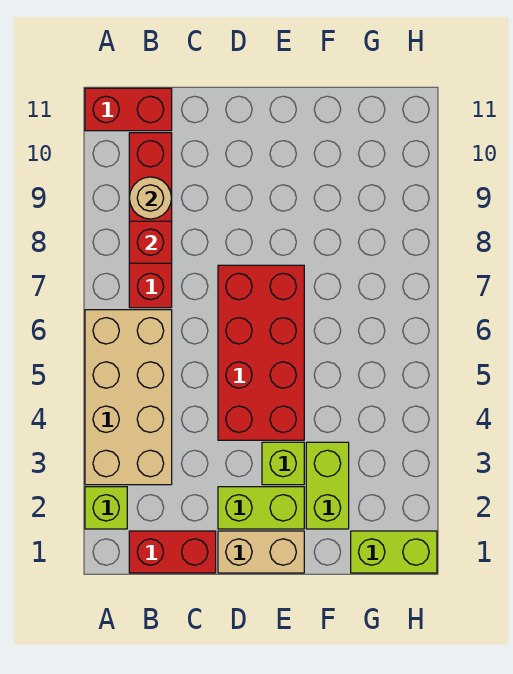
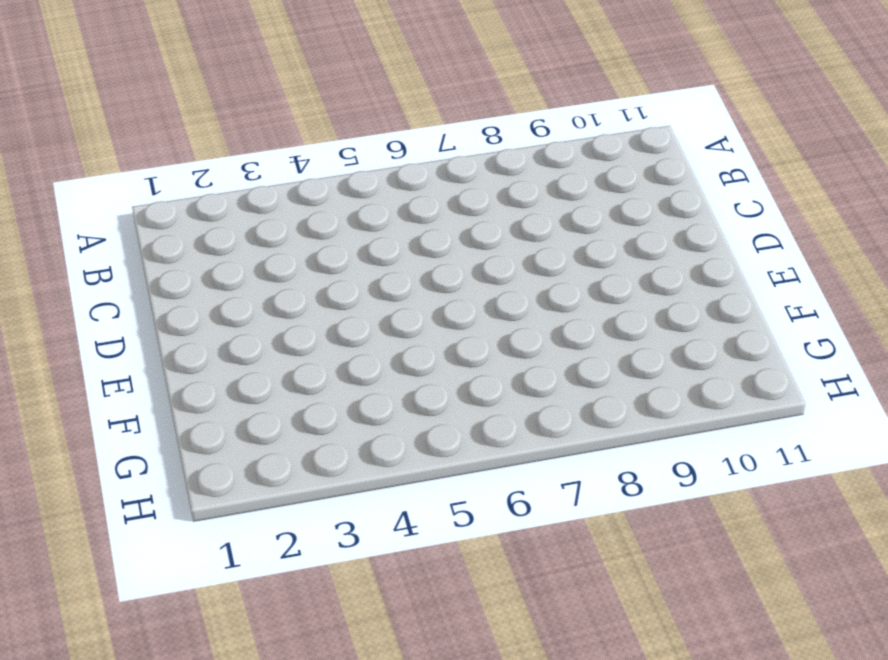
none -> lime brick A2 level 1
none -> tan brick A3:B6 level 1
none -> red brick A11:B11 level 1

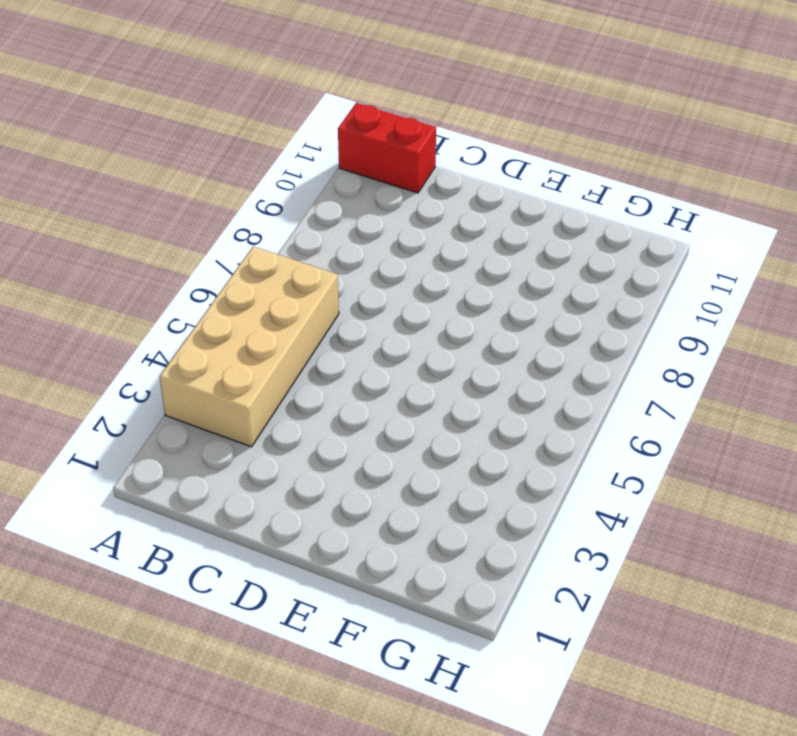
none -> lime brick A2 level 1
none -> red brick B1:C1 level 1
none -> red brick B7:B10 level 1

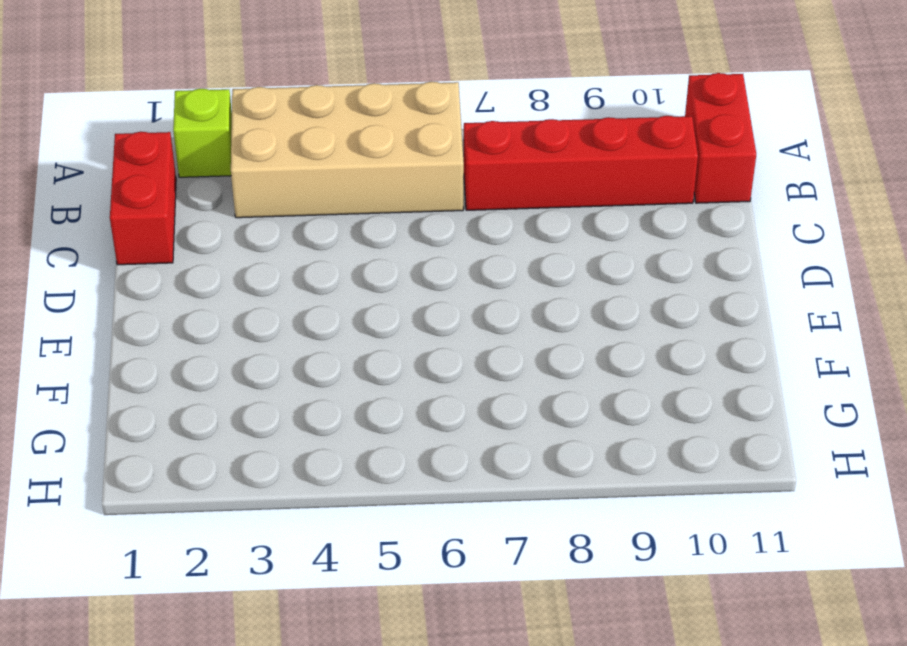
none -> tan brick D1:E1 level 1
none -> lime brick D2:E2 level 1
none -> red brick D4:E7 level 1

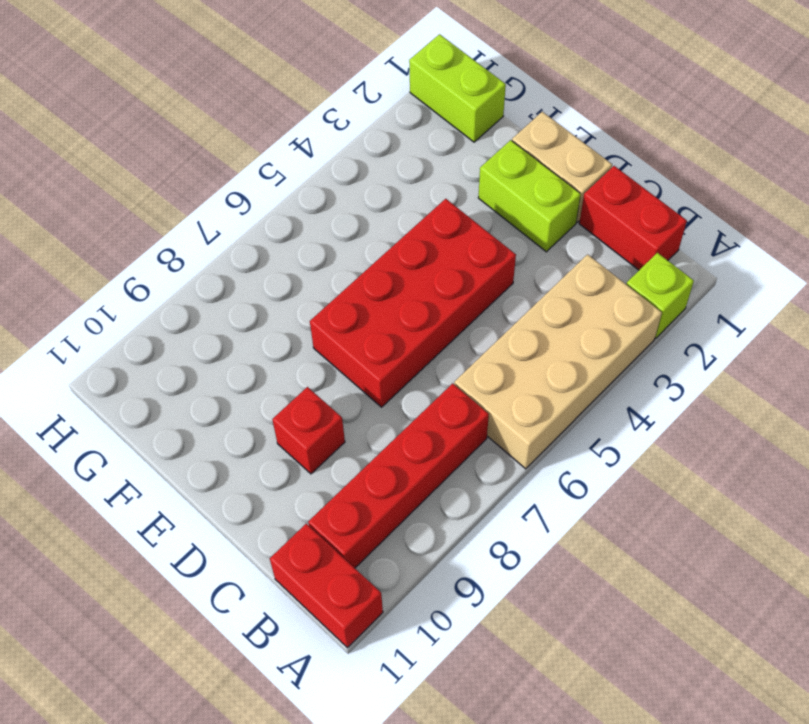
red brick D9 level 1 -> red brick B8 level 2
none -> lime brick E3 level 1
none -> lime brick F2:F3 level 1
none -> tan round brick B9 level 2

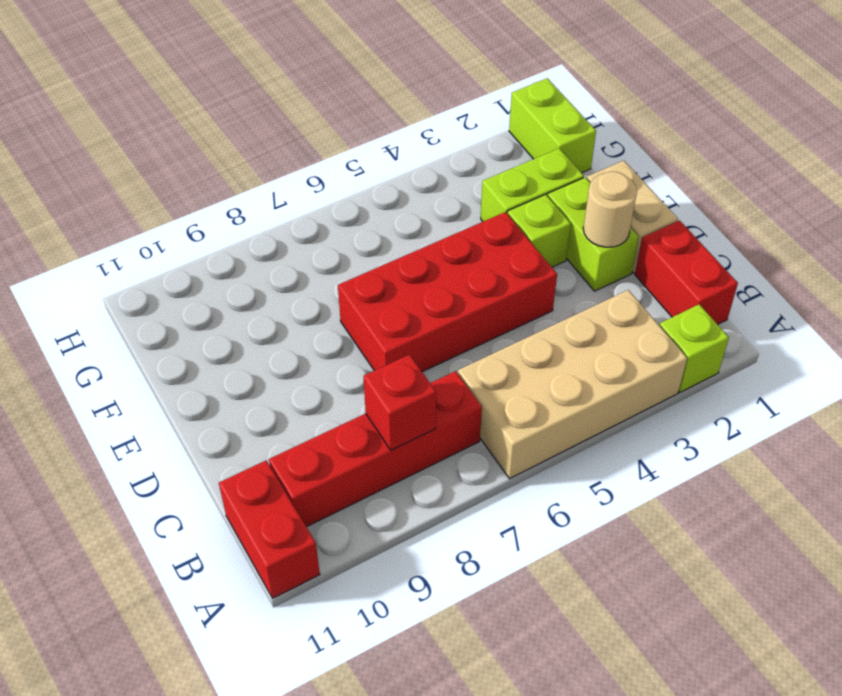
tan round brick D2 level 2 -> tan round brick B9 level 2

